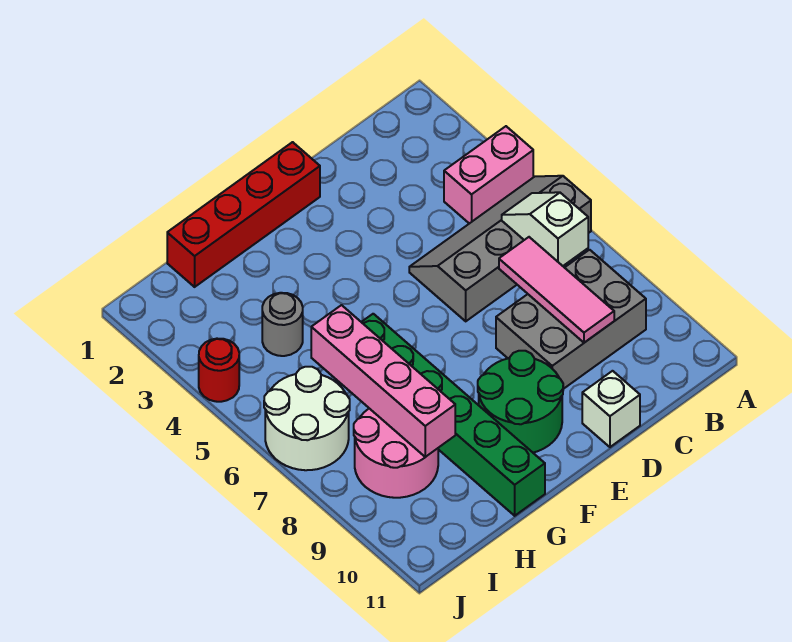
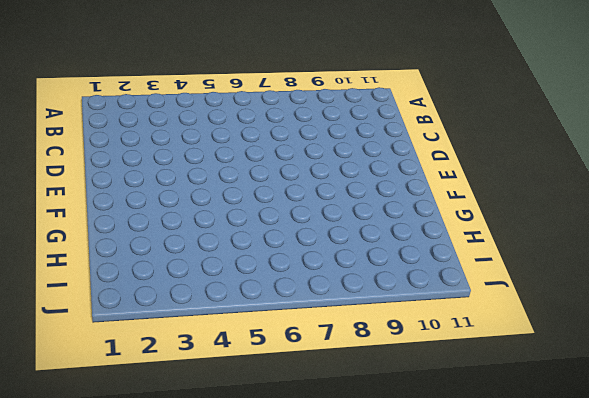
none -> pink brick A4:B4 level 1
none -> grey slope A5:D6 level 1 top 6
none -> grey brick B8:D9 level 1

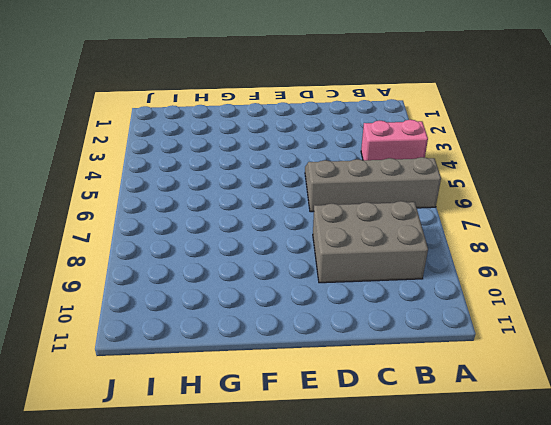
none -> white brick D11 level 1
none -> red brick E1:H1 level 1
none -> green round brick E9:F10 level 1

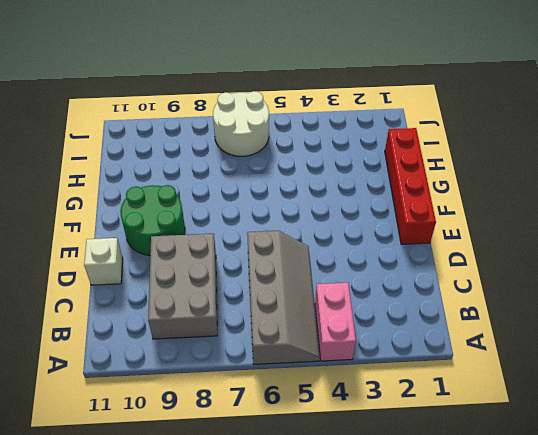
none -> green brick G6:G11 level 1
none -> grey round brick H4 level 1
none -> pink round brick H8:I9 level 1

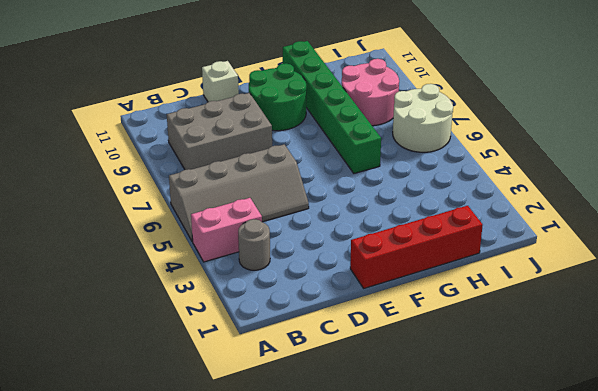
grey round brick B3 level 1 -> grey round brick H4 level 1
none -> red round brick J4 level 1
none -> white slope B6:B7 level 2 top 7
none -> pink tile C7:C9 level 2

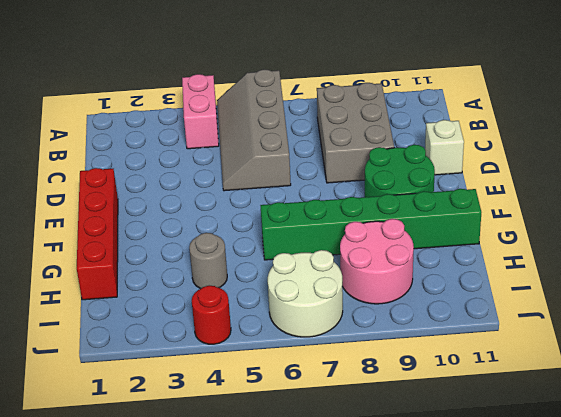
none -> white slope B6:B7 level 2 top 7
none -> pink tile C7:C9 level 2
none -> pink brick H6:H9 level 2

